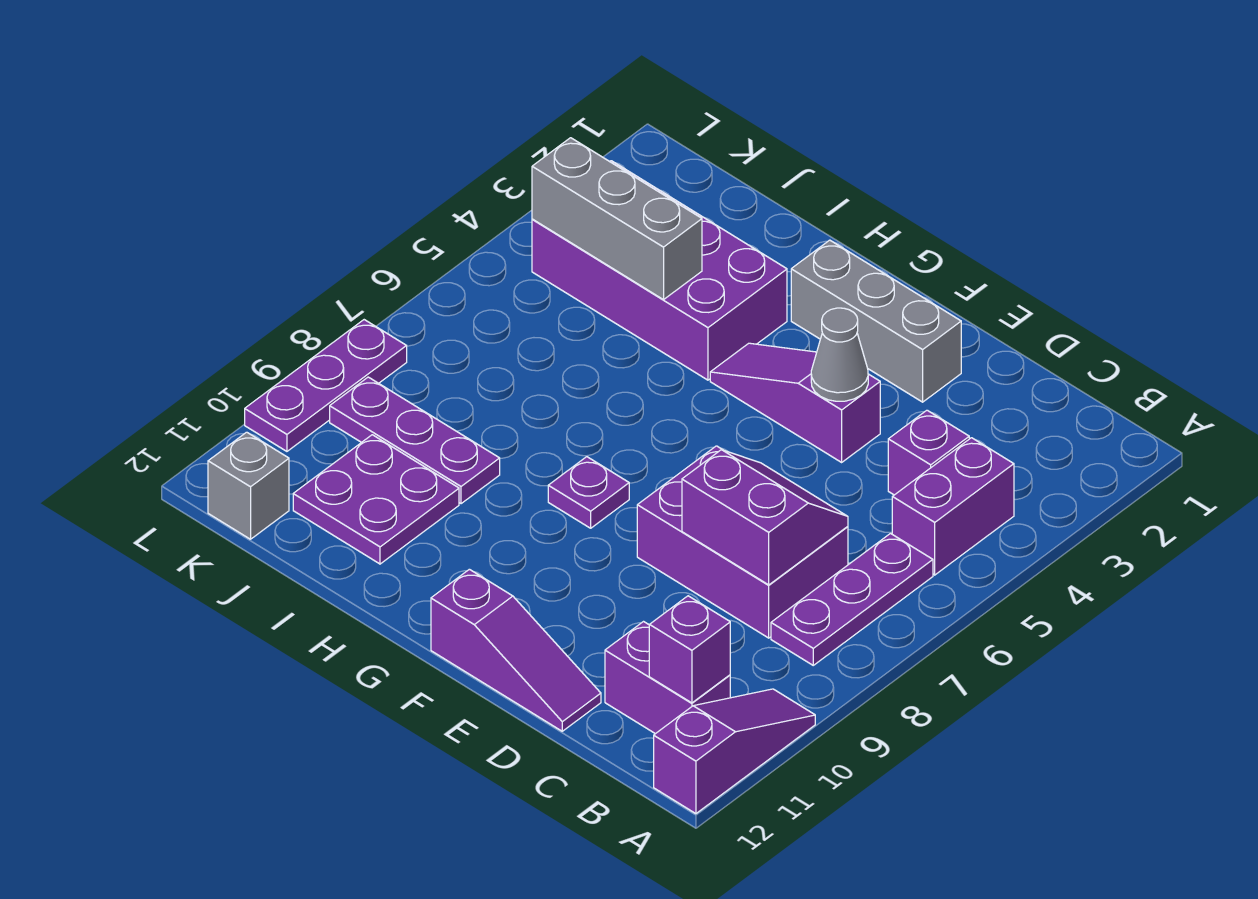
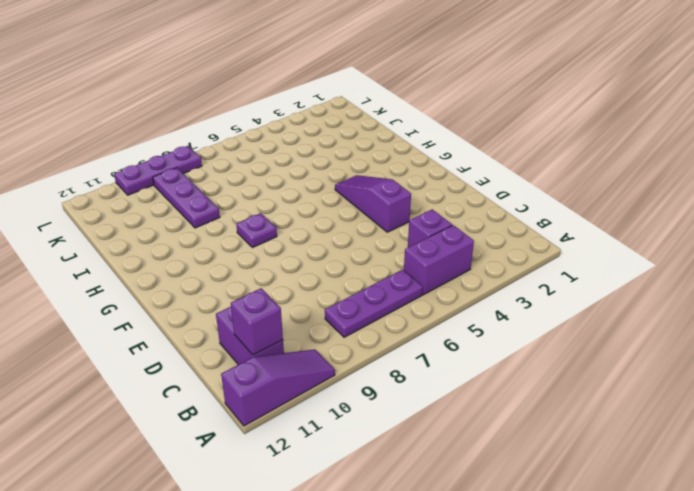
none -> purple brick C7:E8 level 1
none -> purple slope D12:F12 level 1 top F
none -> grey brick E2:G2 level 1

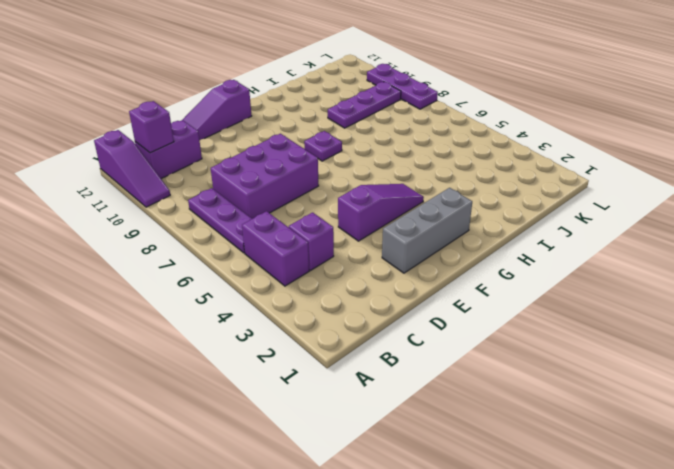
none -> purple brick H3:K4 level 1
none -> purple plate I10:J11 level 1
none -> grey brick K12 level 1

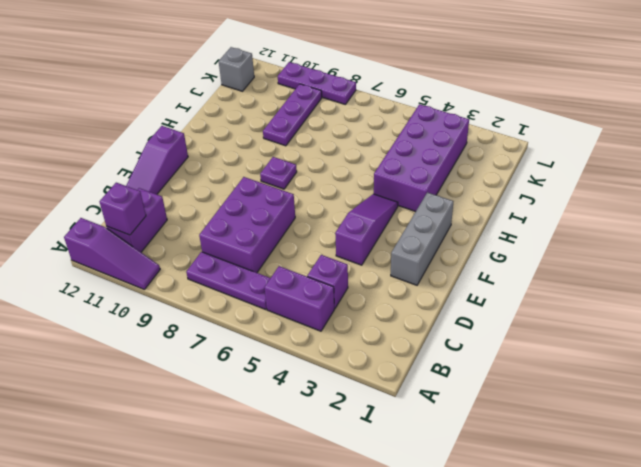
none -> purple plate I10:J11 level 1
none -> purple slope C7:D8 level 2 top 8
none -> grey cone E4 level 2

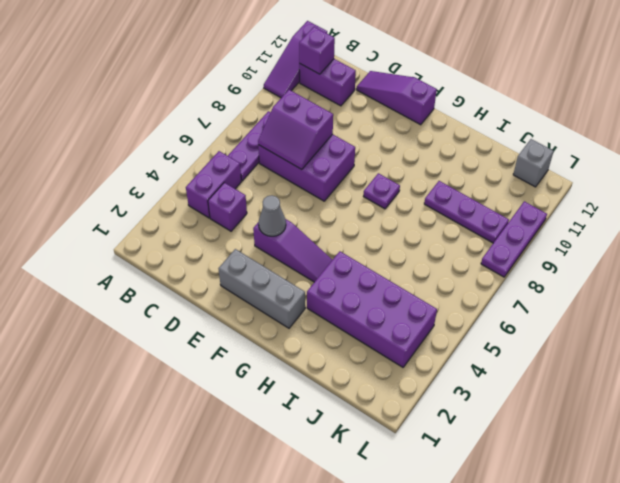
none -> purple plate I10:J11 level 1
none -> grey brick I4:K4 level 2

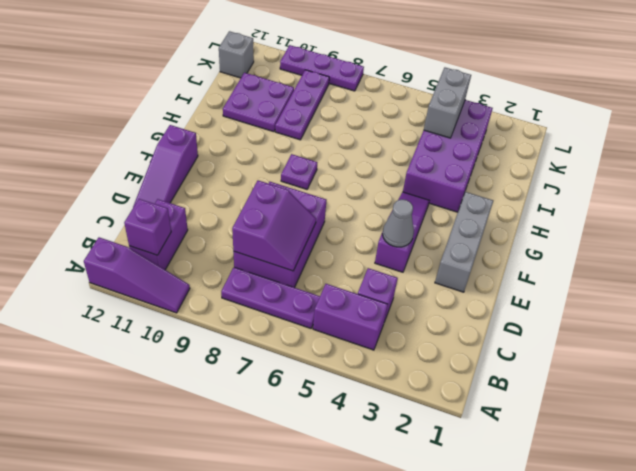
grey brick J4:K4 level 2 -> grey brick I4:K4 level 2

